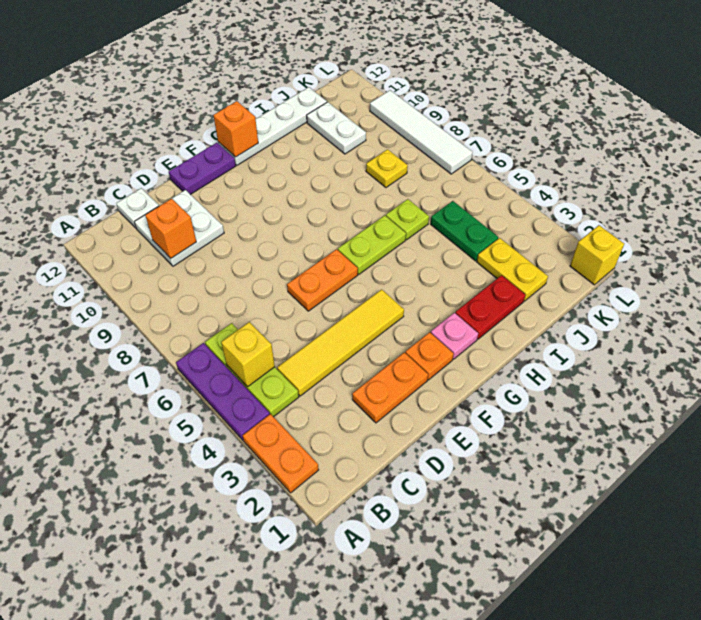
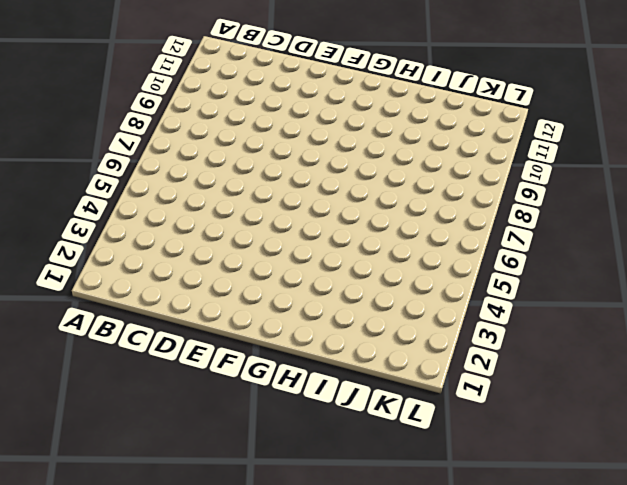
none -> orange plate A2:A3 level 1
none -> purple plate A4:A6 level 1
none -> lime plate B4:B6 level 1

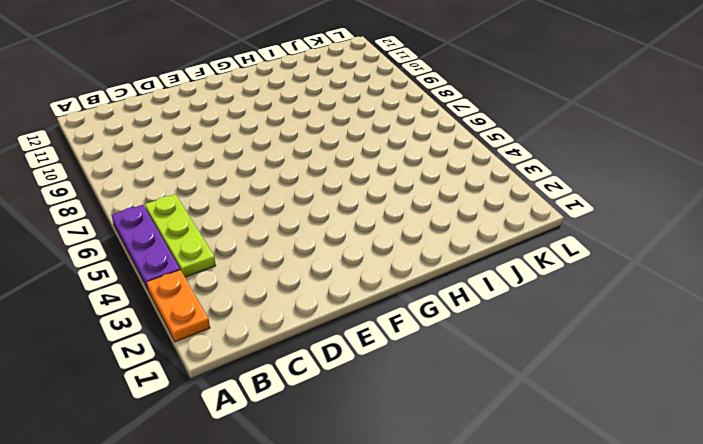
none -> yellow tile C4:F4 level 1
none -> white plate C10:D11 level 1
none -> white plate C12 level 1

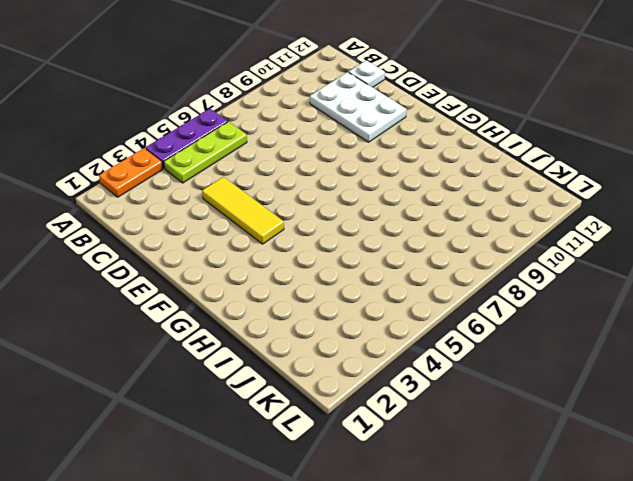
white plate C10:E11 level 1 -> white plate C10:D11 level 1
yellow tile D4:F4 level 1 -> yellow tile C4:F4 level 1
none -> orange plate D2:E2 level 1
none -> orange plate E6:F6 level 1
none -> purple plate E12:F12 level 1

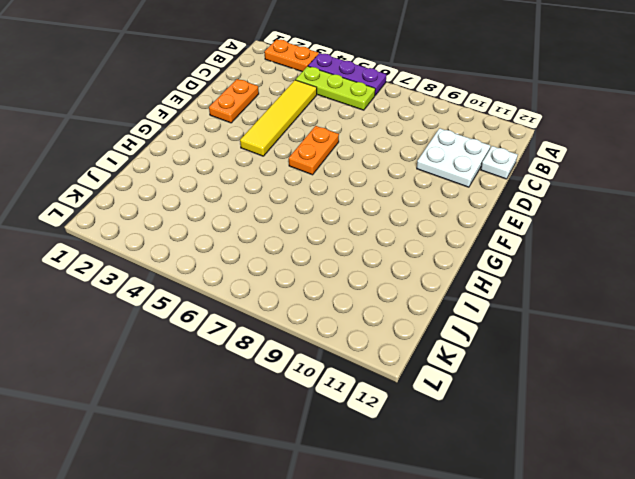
none -> purple plate E12:F12 level 1
none -> orange plate F2 level 1
none -> pink plate G2 level 1

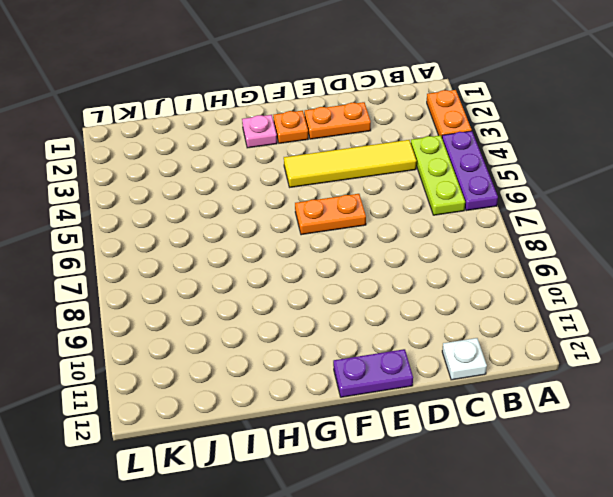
none -> white plate C10:D11 level 1
none -> lime plate G6:H6 level 1
none -> white plate G12:J12 level 1

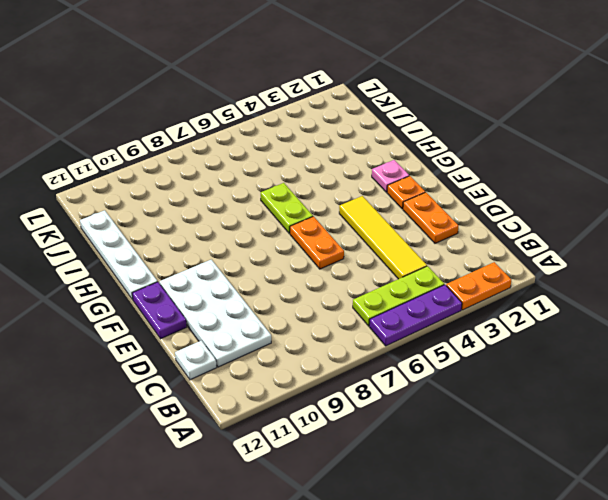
white plate C10:F11 level 1 -> white plate C10:D11 level 1
none -> red plate H2:I2 level 1
none -> lime plate I6 level 1
none -> yellow plate J2:J3 level 1

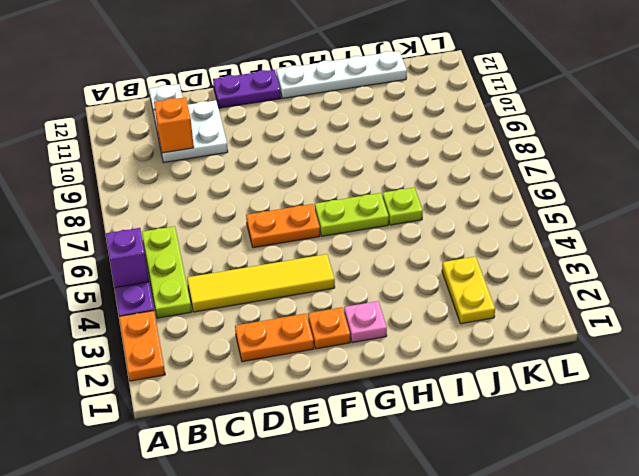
purple brick A5 level 2 -> none
none -> red plate H2:I2 level 1
none -> green plate J4:J5 level 1
none -> yellow plate J8 level 1

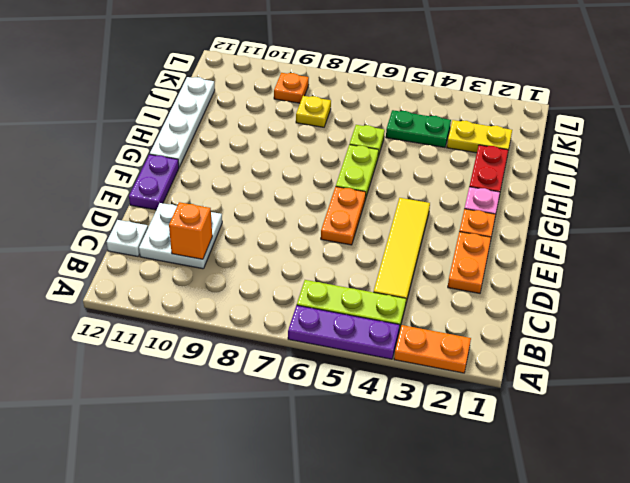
orange plate K9 level 1 -> none
none -> white plate J10:J11 level 1
none -> yellow brick L1 level 1
none -> white tile L7:L10 level 1

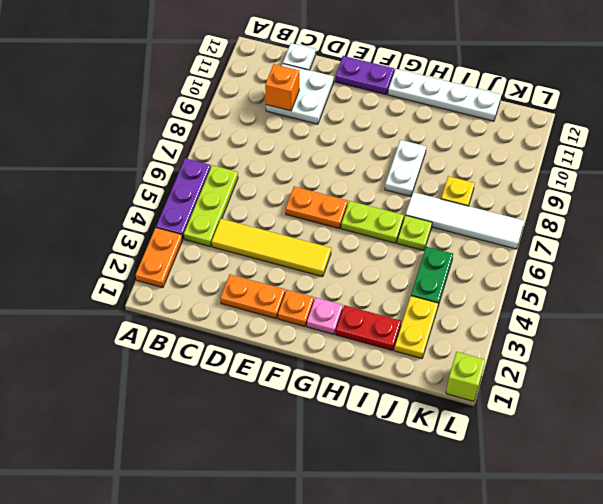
white plate H8:H9 level 1 -> white plate J10:J11 level 1
white tile I7:L7 level 1 -> white tile L7:L10 level 1
lime brick L1 level 1 -> yellow brick L1 level 1
none -> yellow brick B5 level 2
none -> orange brick G12 level 2

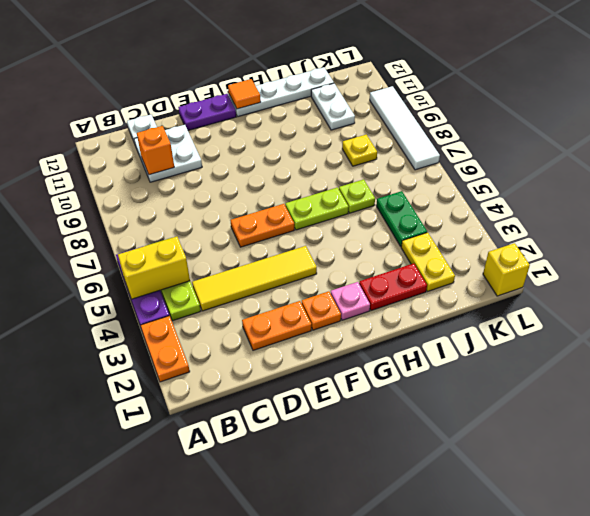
yellow brick A5:B5 level 2 -> yellow brick B5 level 2
orange tile G12 level 2 -> orange brick G12 level 2

